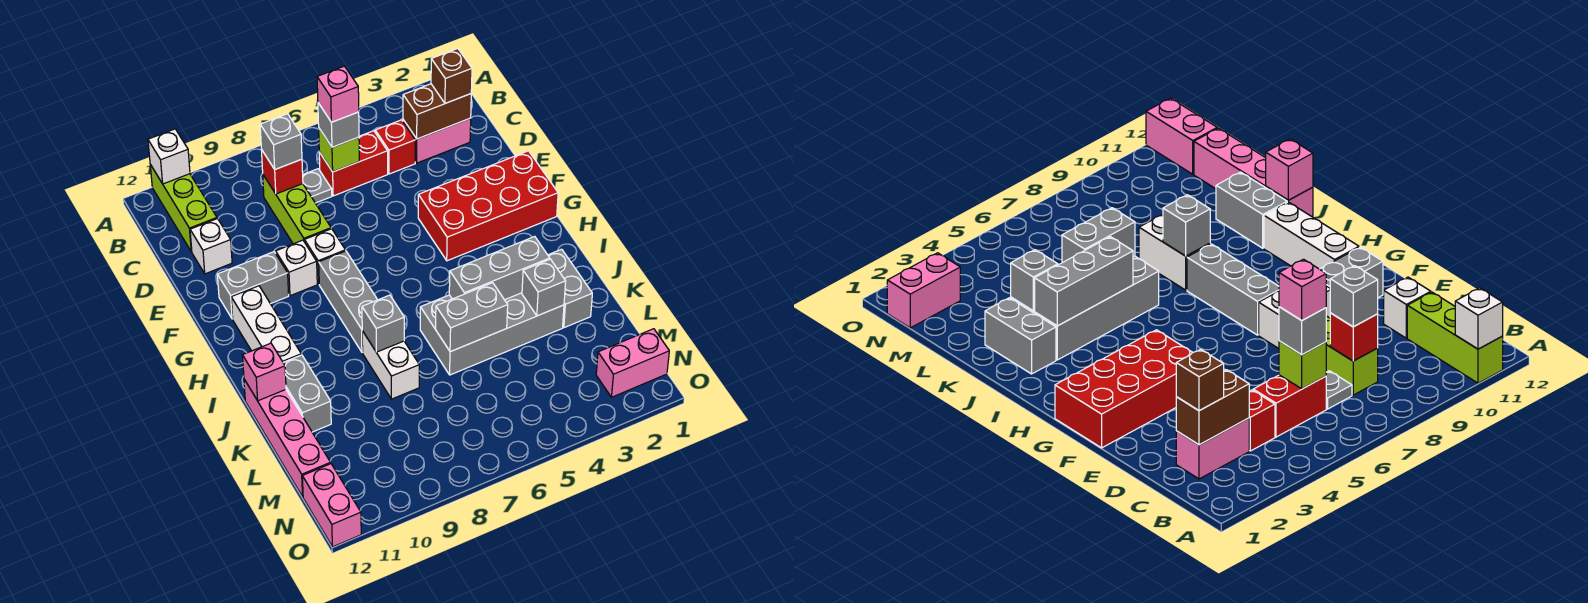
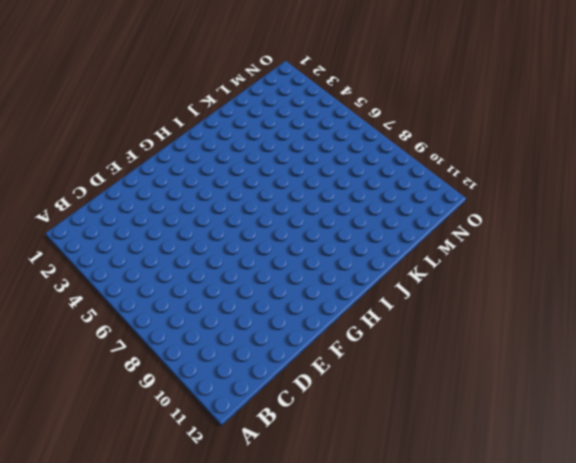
none -> lime brick A11:C11 level 1
none -> pink brick C2:C3 level 1
none -> red brick C4 level 1
none -> red brick C5:C6 level 1

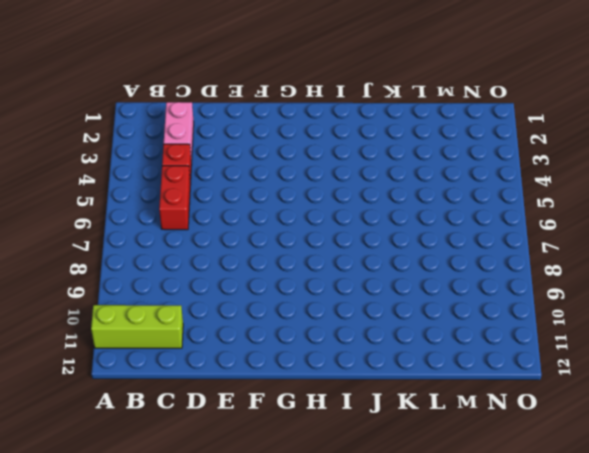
none -> grey plate C7 level 1
none -> lime brick C8:E8 level 1
none -> white brick D11 level 1
none -> red brick F1:G4 level 1

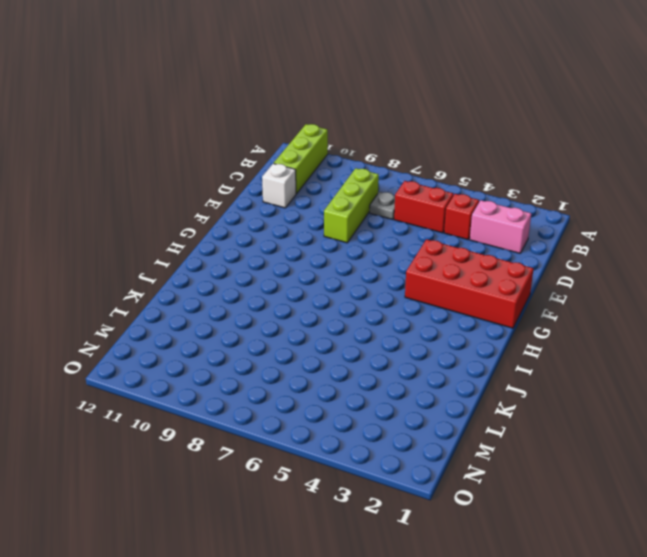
none -> white brick F8 level 1
none -> white brick F9 level 1
none -> grey brick F10:F11 level 1
none -> grey brick G8:I8 level 1

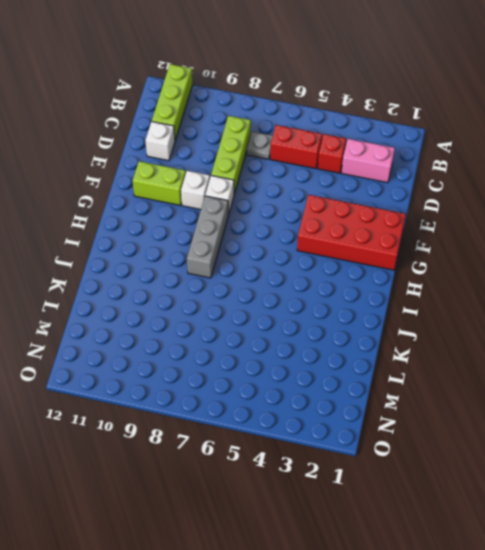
lime brick F10:F11 level 1 -> grey brick F10:F11 level 1
none -> white brick G11:I11 level 1
none -> grey brick J2:K2 level 1
none -> grey brick J3:K6 level 1
none -> white brick J8:K8 level 1

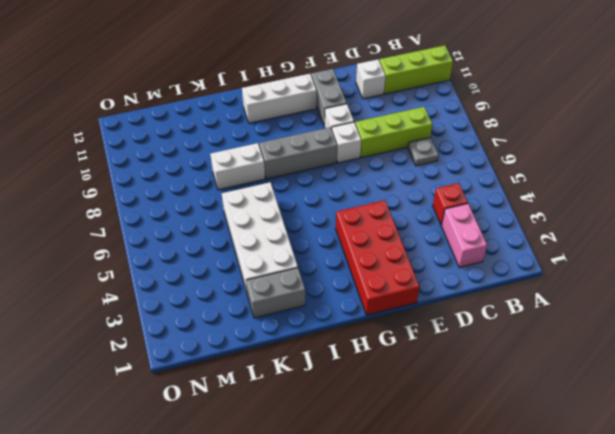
white brick J3:K6 level 1 -> grey brick J3:K6 level 1
none -> red brick C5:C6 level 1
none -> grey brick J11:K11 level 1
none -> pink brick J12:M12 level 1
none -> pink brick N1:N2 level 1

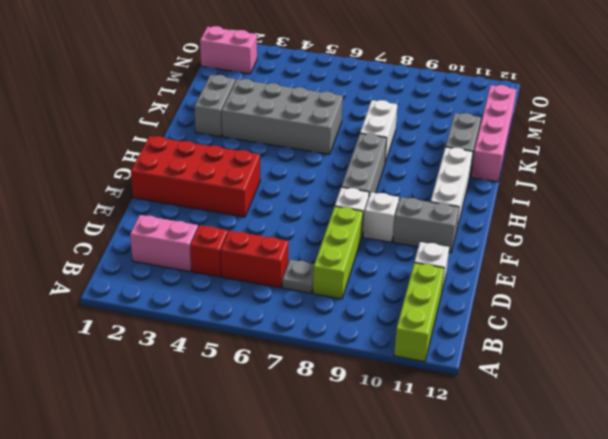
none -> pink brick N12:O12 level 1
none -> white brick A11 level 2
none -> brown brick C2:C3 level 2
none -> lime brick C6 level 2

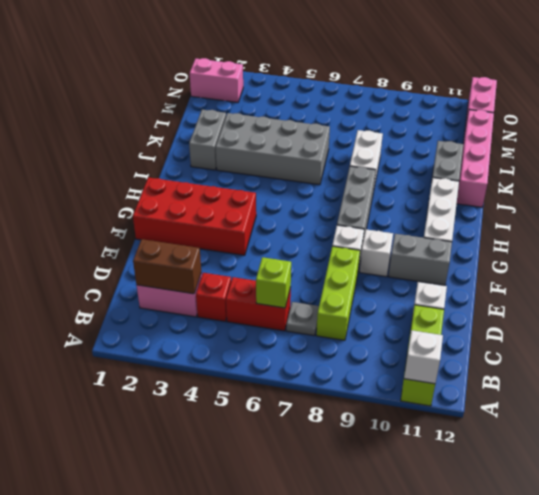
none -> red brick C8 level 2
none -> grey brick J3:J5 level 2
none -> grey brick J8 level 2
none -> pink brick J12 level 2

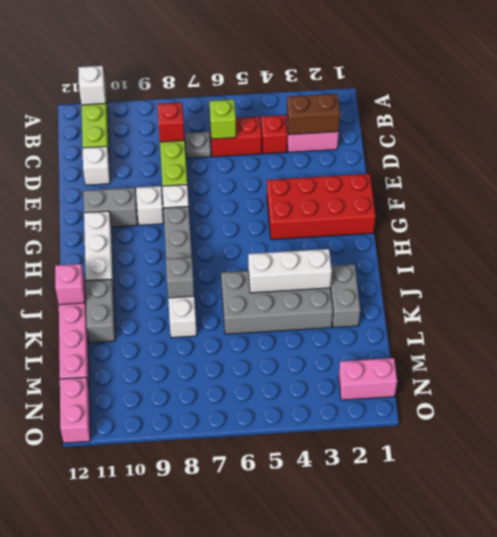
white brick J3:J5 level 2 -> grey brick J3:J5 level 2
none -> grey brick K3 level 2
none -> grey brick K5:K6 level 2
none -> brown brick C2 level 3
none -> grey brick C6 level 3

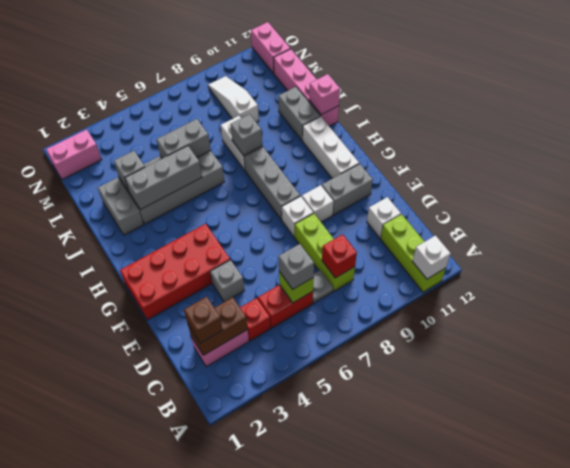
grey brick E4 level 1 -> grey brick C8 level 3
white slope L9:N9 level 1 top L -> none
none -> pink brick C6 level 4

